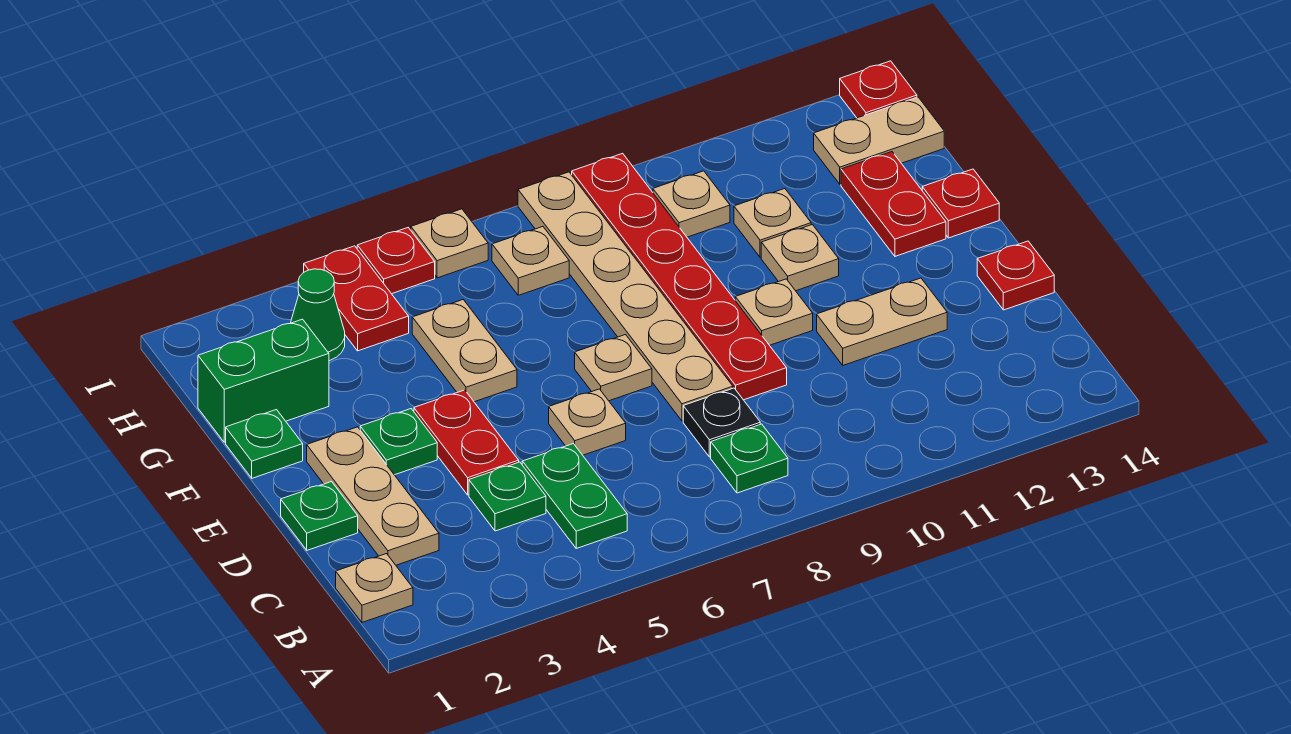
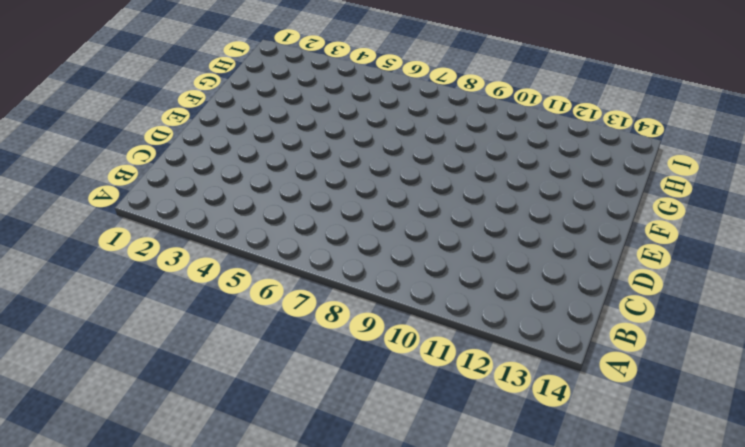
none -> tan plate B1 level 1
none -> green plate B5:C5 level 1
none -> green plate B8 level 1
none -> tan plate C2:E2 level 1

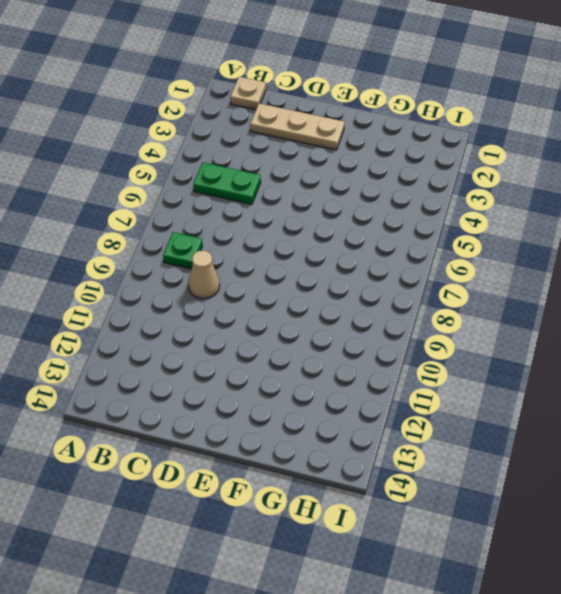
tan cone C9 level 1 -> none
none -> green plate C4 level 1
none -> black plate C8 level 1
none -> green plate D1 level 1
none -> red plate D4:E4 level 1

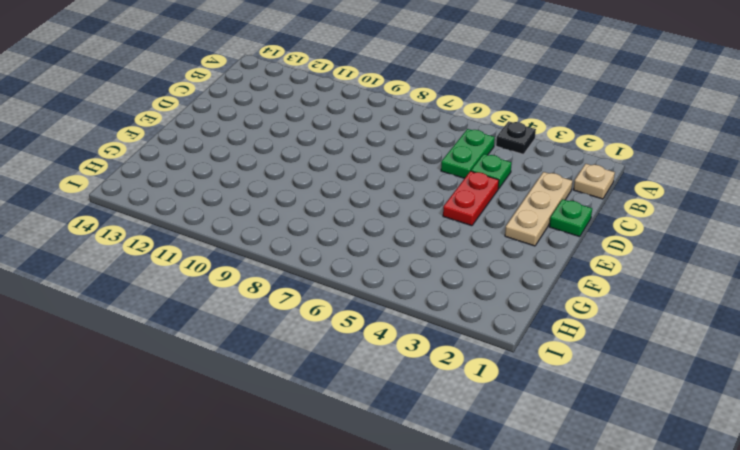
black plate A4 level 1 -> black plate C8 level 1
none -> green plate B8 level 1
none -> tan plate D6 level 1
none -> tan plate D8:I8 level 1
none -> red plate D9:I9 level 1

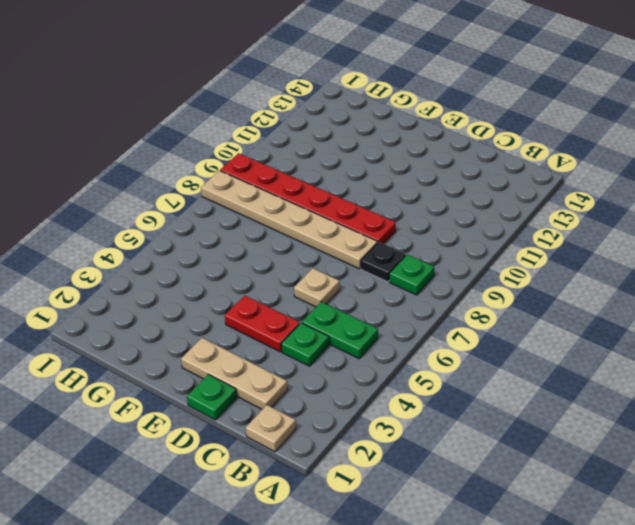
none -> tan plate D11:D12 level 1
none -> red plate D14 level 1
none -> green plate E3 level 1
none -> tan plate E7 level 1

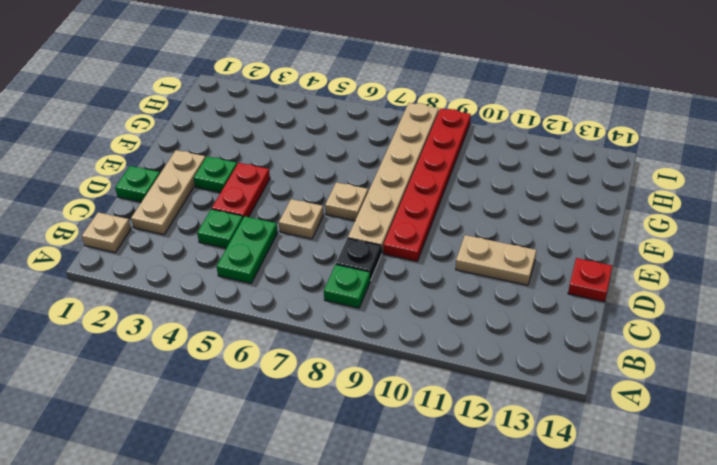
none -> tan plate E10 level 1
none -> green plate F1 level 1
none -> tan plate F5:G5 level 1
none -> tan plate F11 level 1

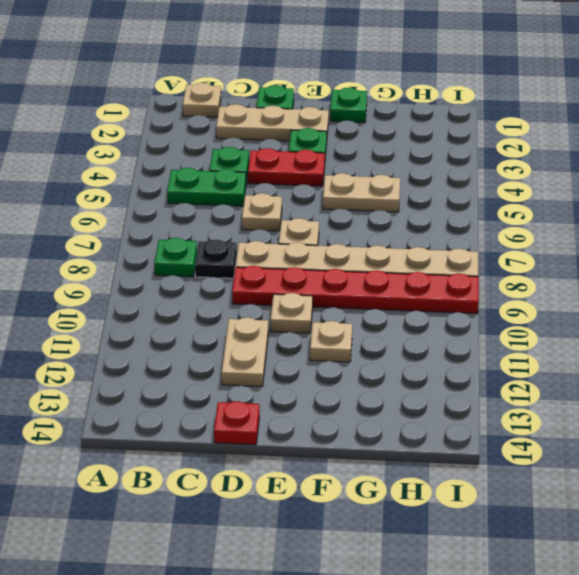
none -> red plate F13:G13 level 1
none -> red plate F14 level 1
none -> green brick G1:G2 level 1
none -> tan plate G11 level 1

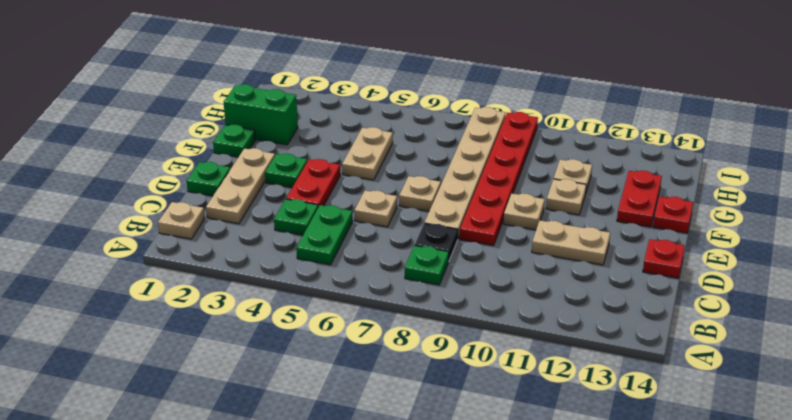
none -> green cone H3 level 1
none -> red plate H4:I4 level 1
none -> tan plate H7 level 1
none -> tan plate H10 level 1

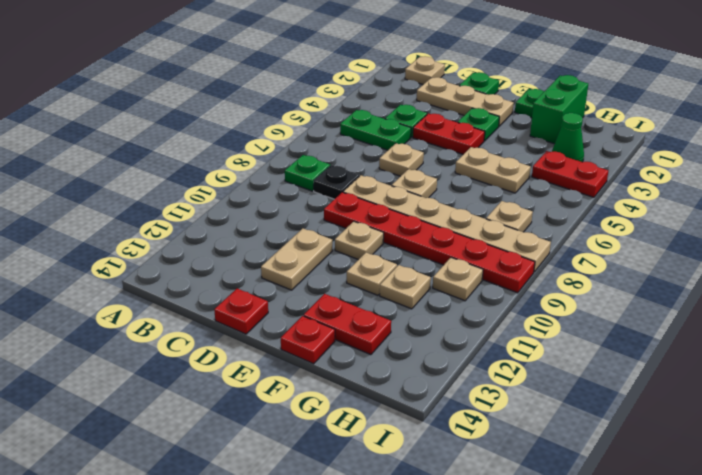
none -> tan plate H13:H14 level 1
none -> red plate I5 level 1
none -> tan plate I6 level 1
none -> red plate I14 level 1

